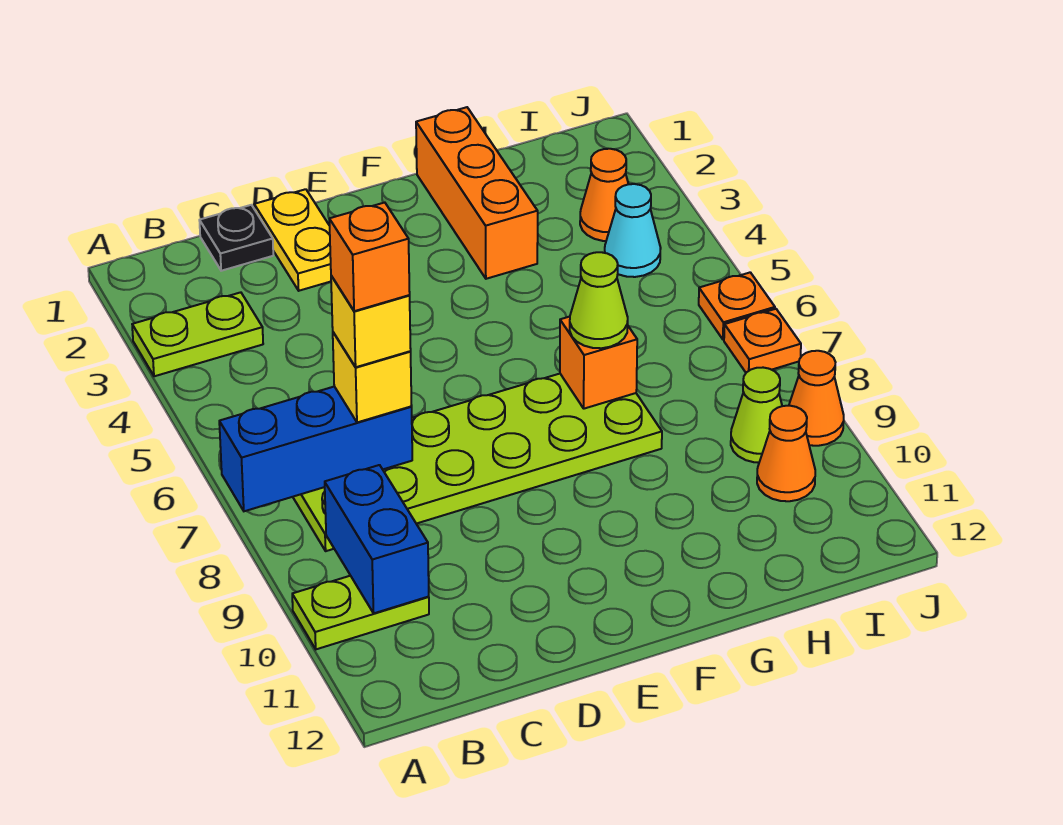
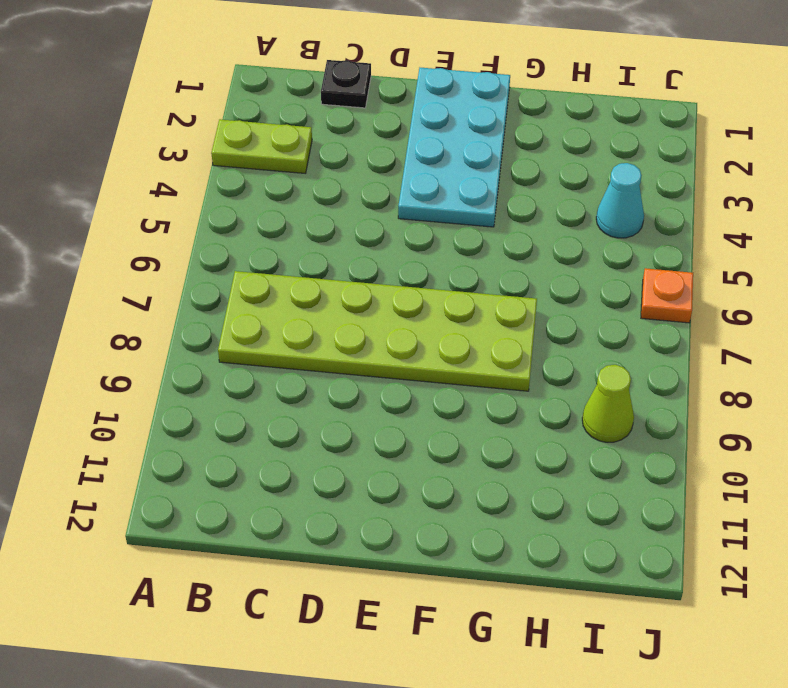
cyan plate E1:F4 level 1 -> none
none -> lime plate A10:B10 level 1
none -> yellow plate D1:D2 level 1
none -> orange brick G1:G3 level 1

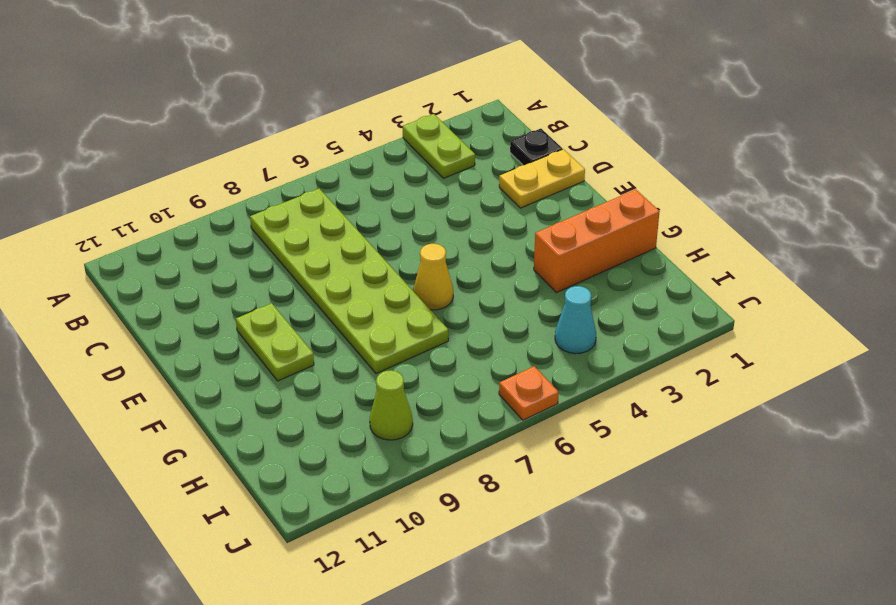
lime plate E10:F10 level 1 -> lime plate A10:B10 level 1
yellow cone F6 level 1 -> none
none -> orange cone I3 level 1
none -> orange cone I10 level 1
none -> orange plate J7 level 1

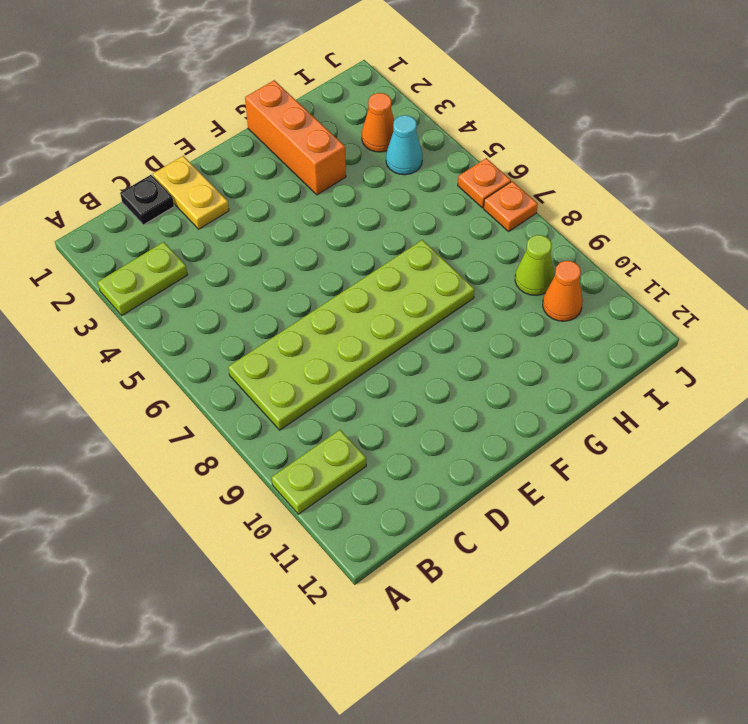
none -> orange cone J9 level 1
none -> blue brick A7:C7 level 2
none -> blue brick B9:B10 level 2

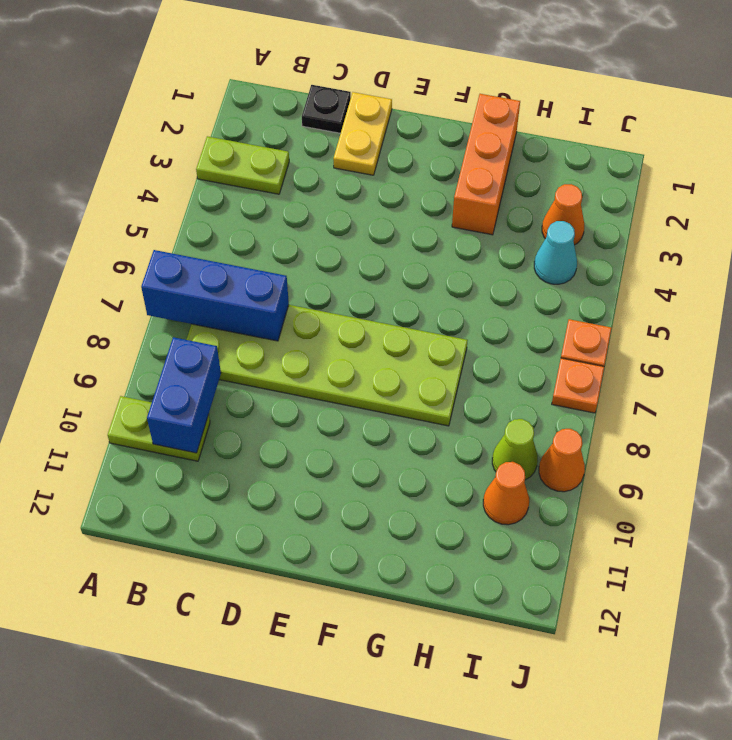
none -> orange brick G7 level 2
none -> yellow brick C7 level 3
none -> lime cone G7 level 3

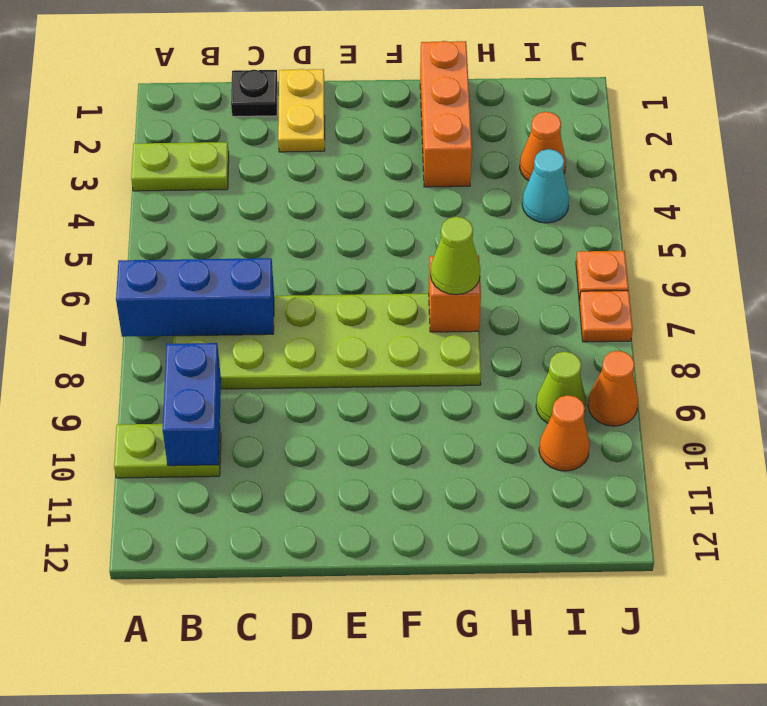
none -> yellow brick C7 level 3
none -> yellow brick C7 level 4
none -> orange brick C7 level 5

